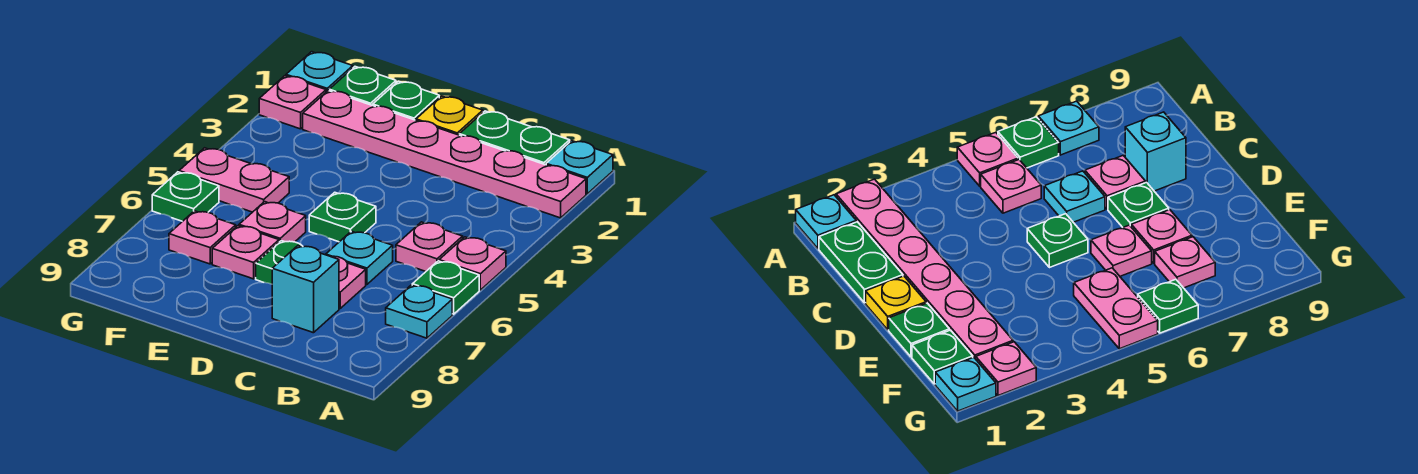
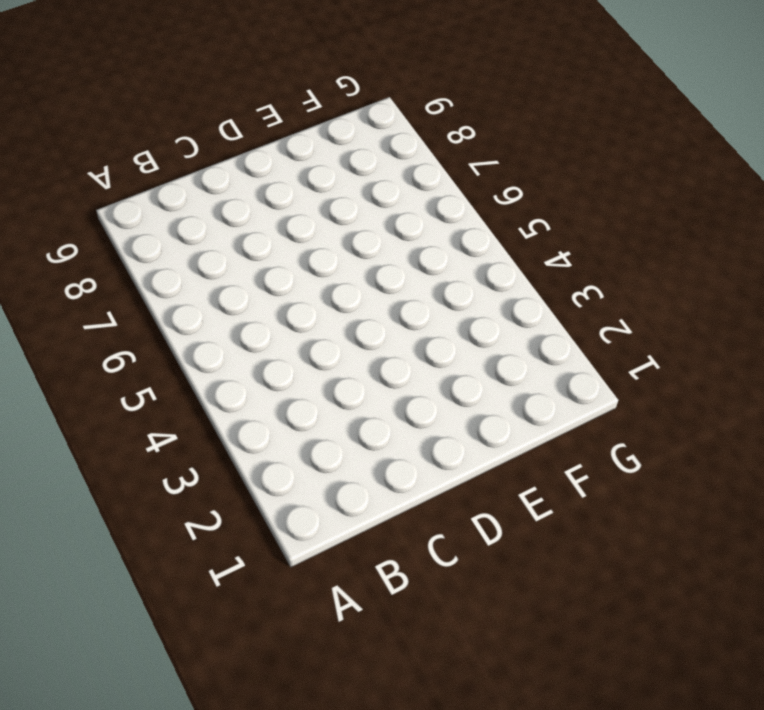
none -> cyan plate A1 level 1
none -> pink plate A2:F2 level 1
none -> pink plate A5 level 1

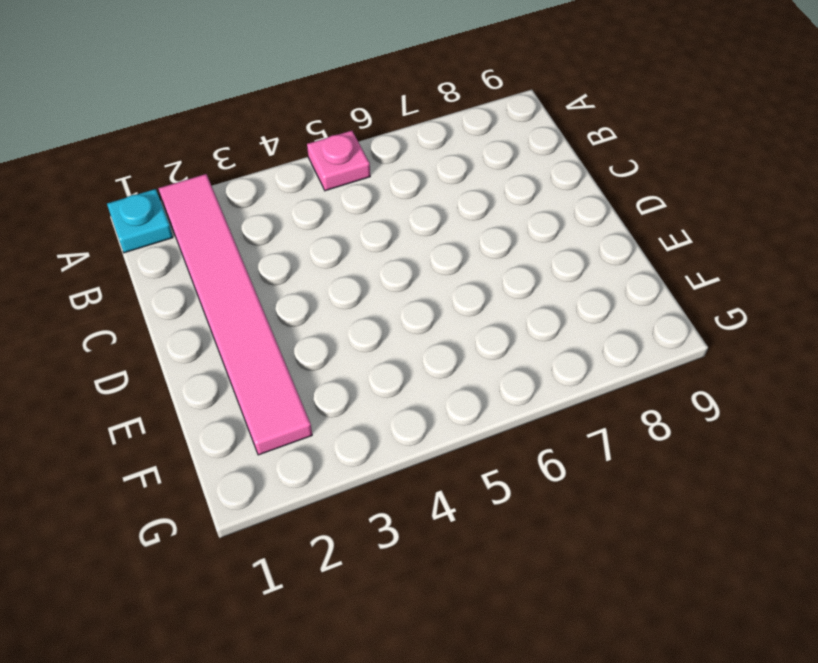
pink tile A2:F2 level 1 -> pink plate A2:F2 level 1
none -> green plate A6 level 1
none -> cyan plate A7 level 1
none -> green plate B1:C1 level 1

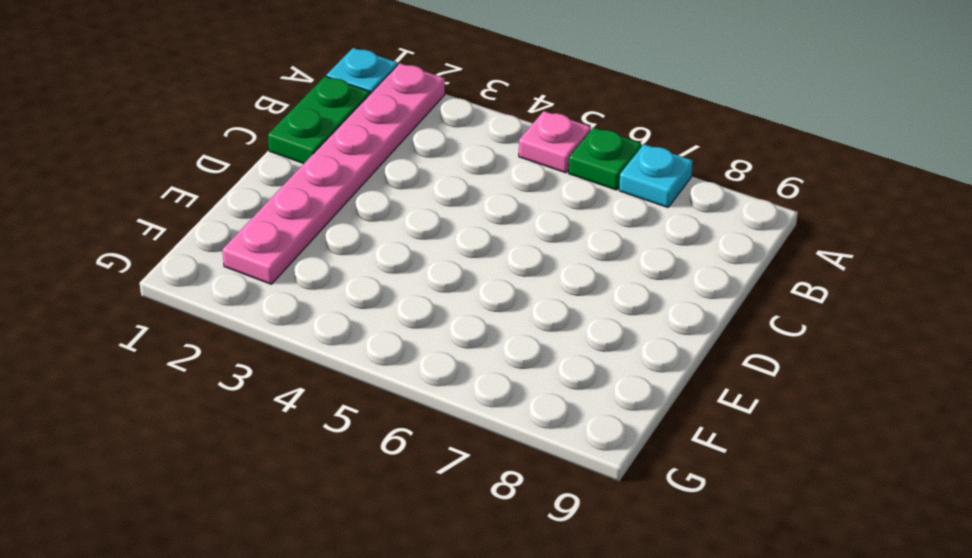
none -> pink plate B5 level 1
none -> cyan plate C6 level 1
none -> pink plate C7 level 1

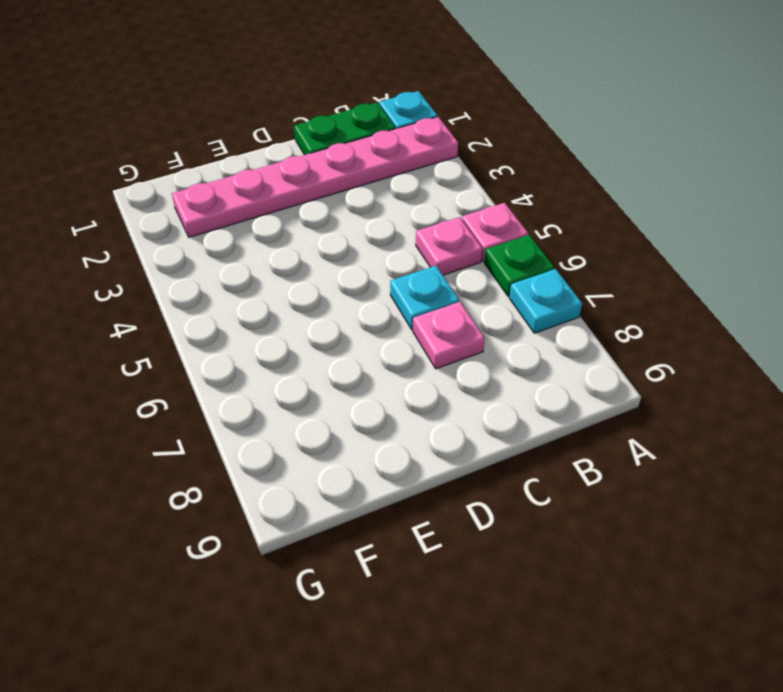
none -> cyan brick C8 level 1
none -> yellow plate D1 level 1
none -> green plate D5 level 1

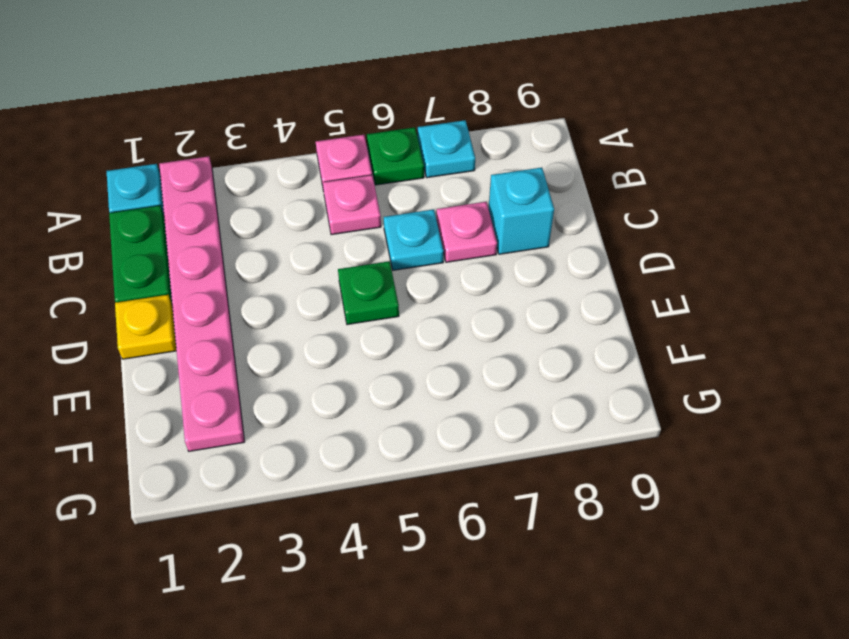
none -> green plate D7 level 1
none -> green plate E1 level 1
none -> pink plate E6 level 1

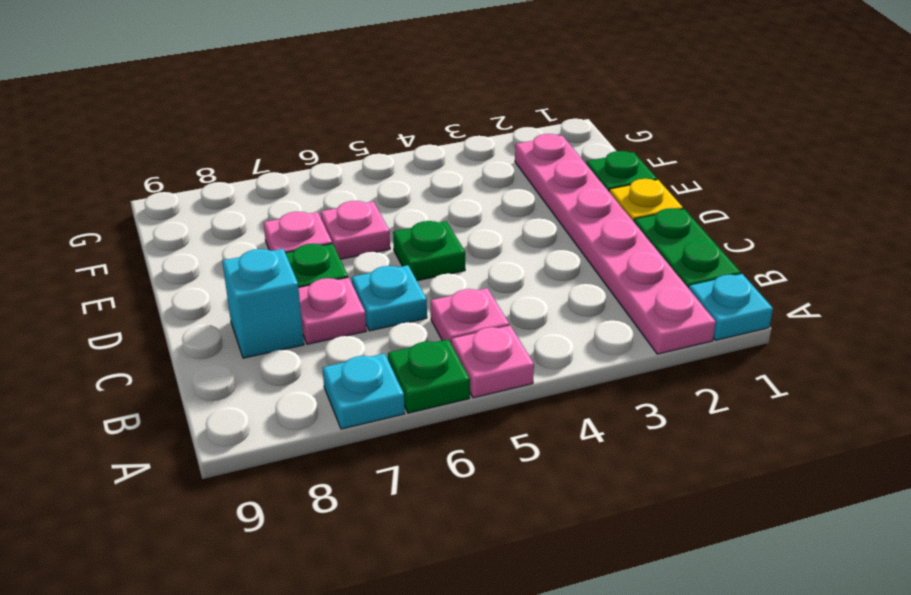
none -> green plate F1 level 1
none -> pink plate F5:G5 level 1
none -> pink plate F7 level 1

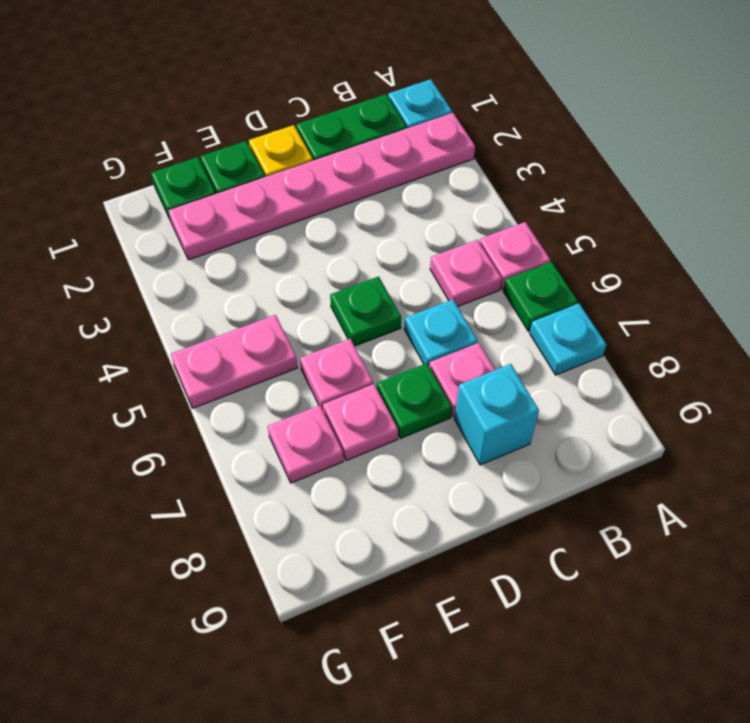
none -> cyan plate G1 level 1
none -> pink plate G2 level 1
none -> green plate G6 level 1

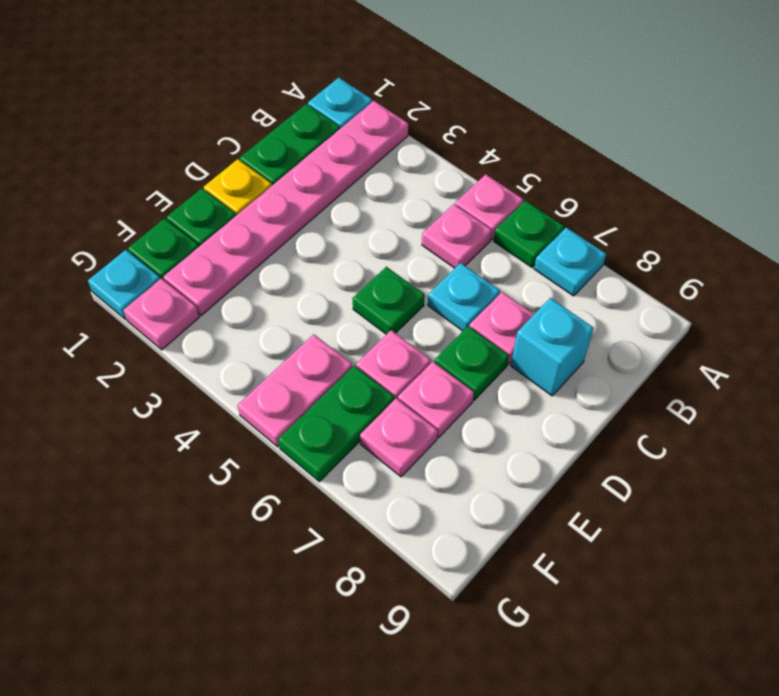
green plate F6:G6 level 1 -> green plate G6 level 1

